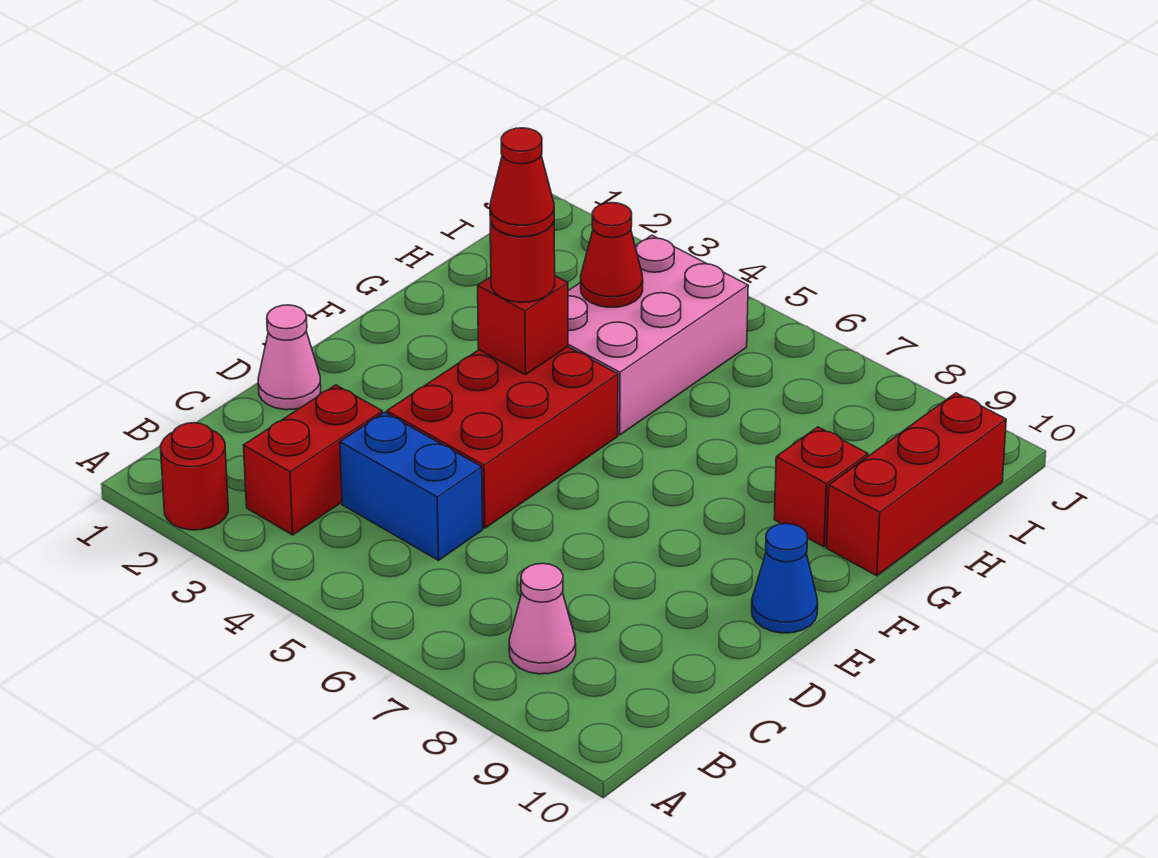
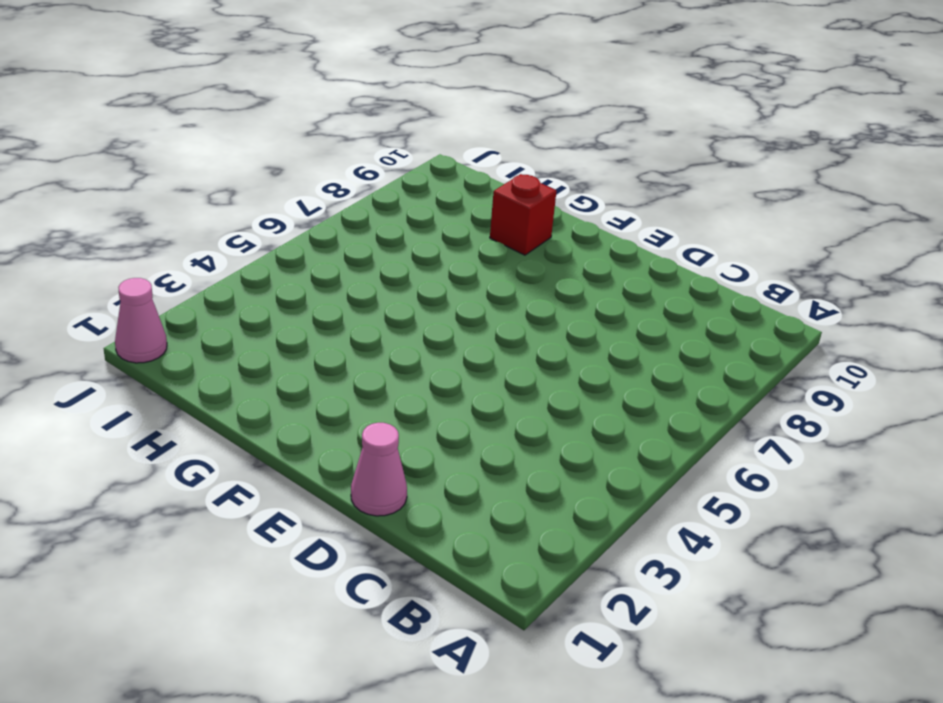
pink cone J1 level 1 -> pink cone B8 level 1
none -> red round brick A2 level 1
none -> red brick B3:C3 level 1
none -> blue brick C4:C5 level 1

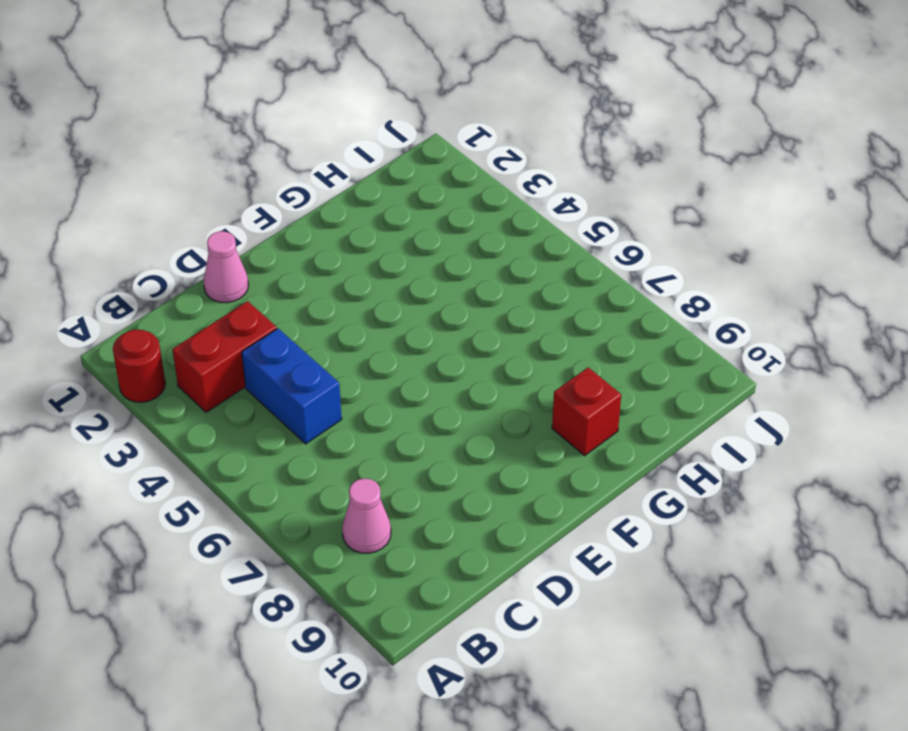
none -> red brick D4:F5 level 1
none -> blue cone E10 level 1
none -> pink brick G4:I5 level 1

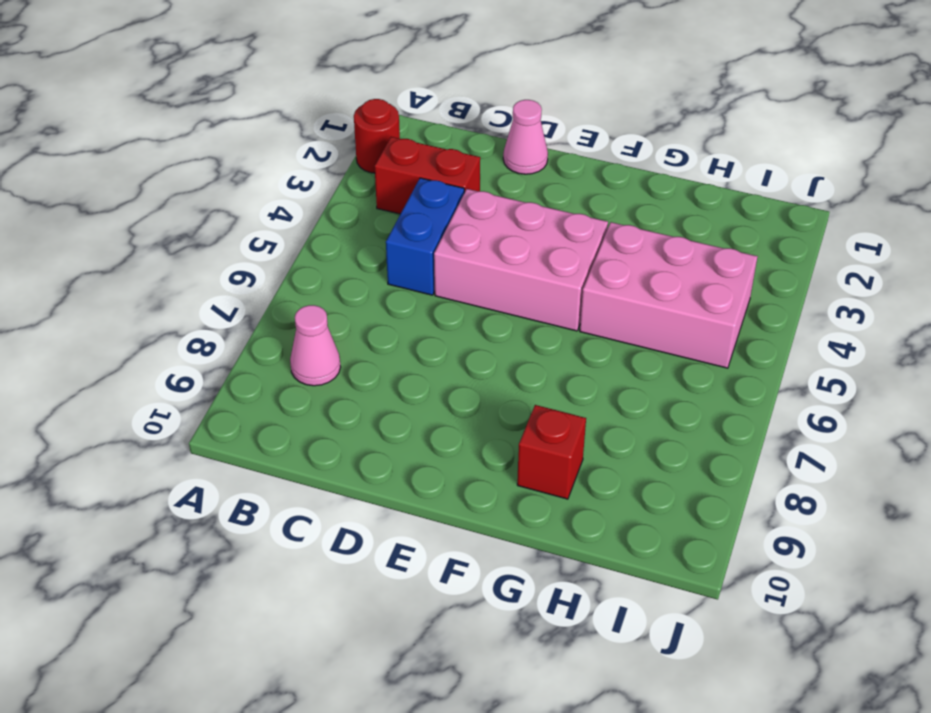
pink brick D4:F5 level 1 -> red brick D4:F5 level 1
none -> blue cone E10 level 1
none -> red brick G10:I10 level 1
none -> red brick F4 level 2

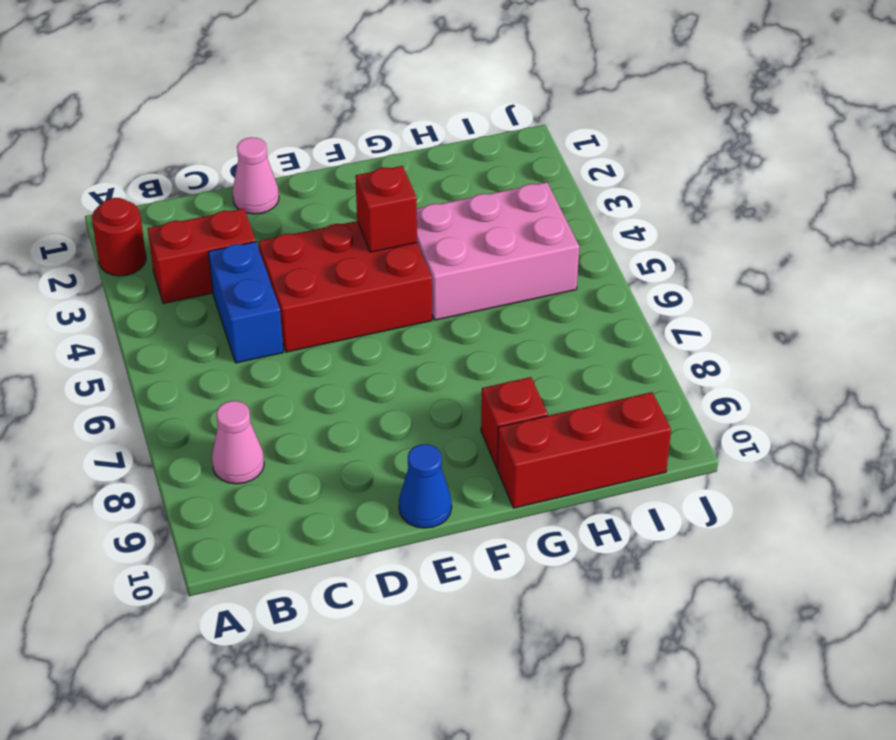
none -> red cone H4 level 2
none -> red round brick F4 level 3
none -> red cone F4 level 4

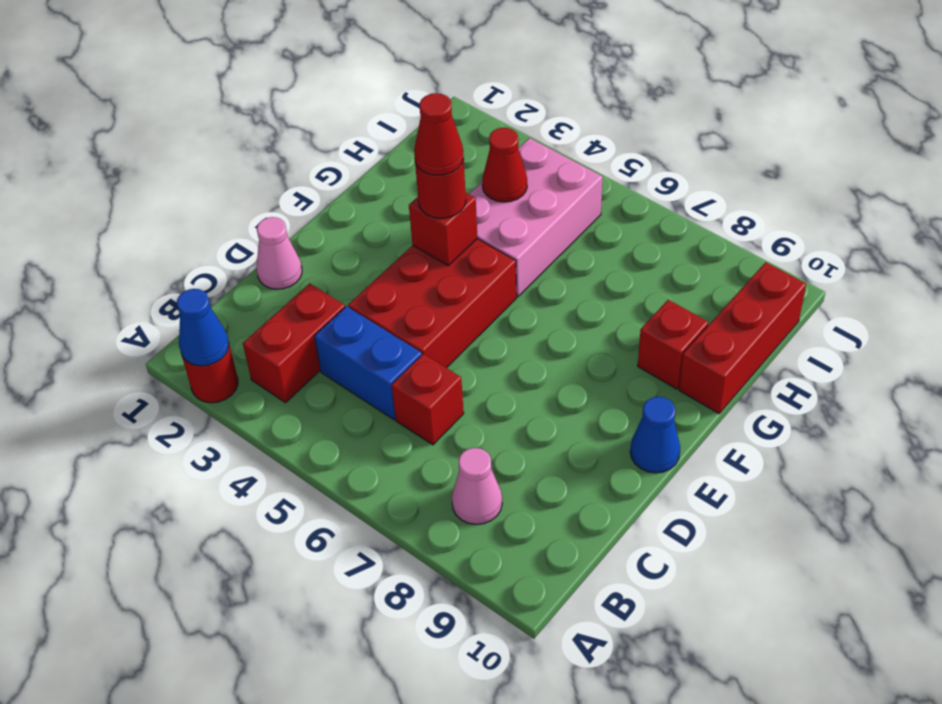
blue cone A2 level 2 -> none
red brick C6 level 1 -> none

